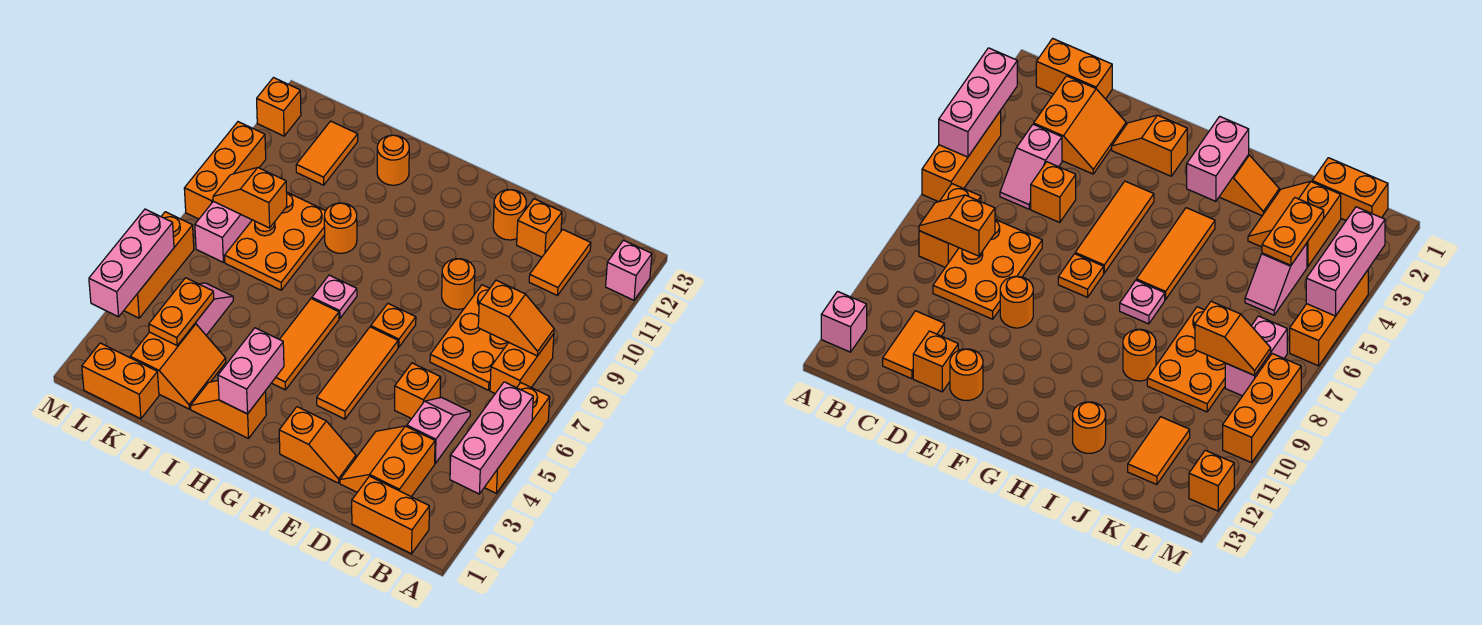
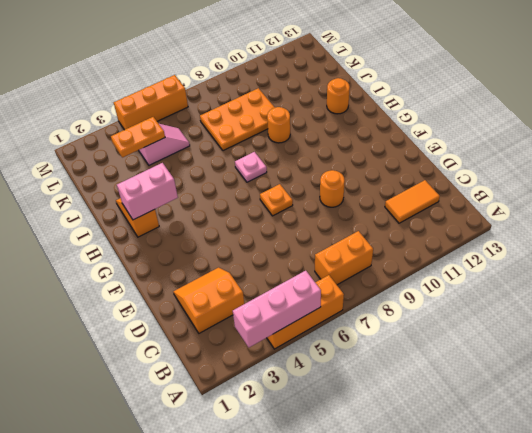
none -> pink brick A12 level 1
none -> orange brick B1:C1 level 1
none -> pink slope C4:C5 level 1 top 4
none -> orange plate C7:D9 level 1

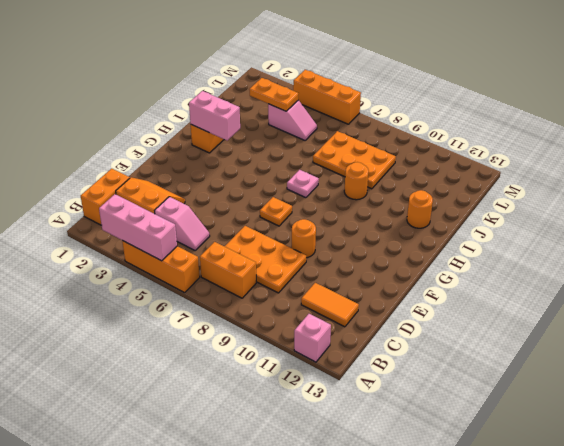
none -> orange brick D5 level 1
none -> orange brick D12 level 1
none -> orange slope E2:F2 level 1 top F
none -> orange round brick E12 level 1

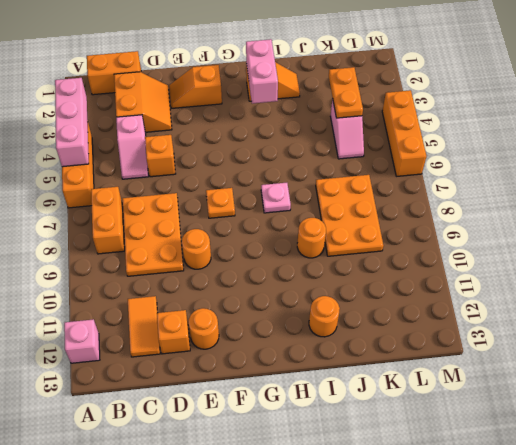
none -> orange tile F4:F6 level 1
none -> orange tile H4:H6 level 1
none -> orange slope J2:K3 level 1 top K
none -> orange brick K1:L1 level 1

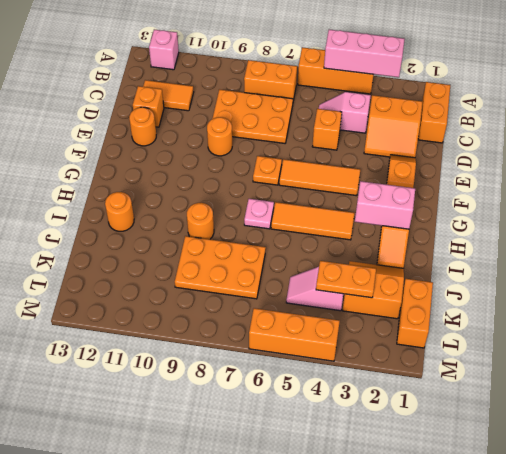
none -> orange tile K11:K12 level 1
none -> pink brick L7:L8 level 1
none -> orange brick M8:M10 level 1
none -> orange brick M12 level 1

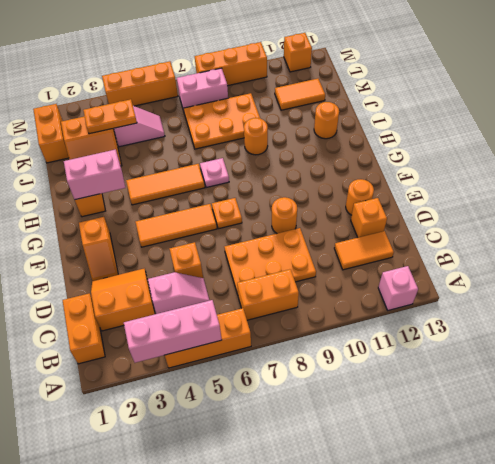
none -> orange slope B8:C8 level 2 top C
none -> orange slope K8:L8 level 2 top K
none -> pink brick M3:M5 level 2

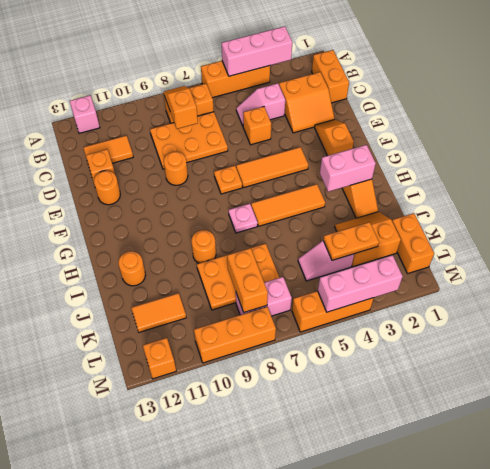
orange brick K8:L8 level 2 -> orange slope K8:L8 level 2 top K

